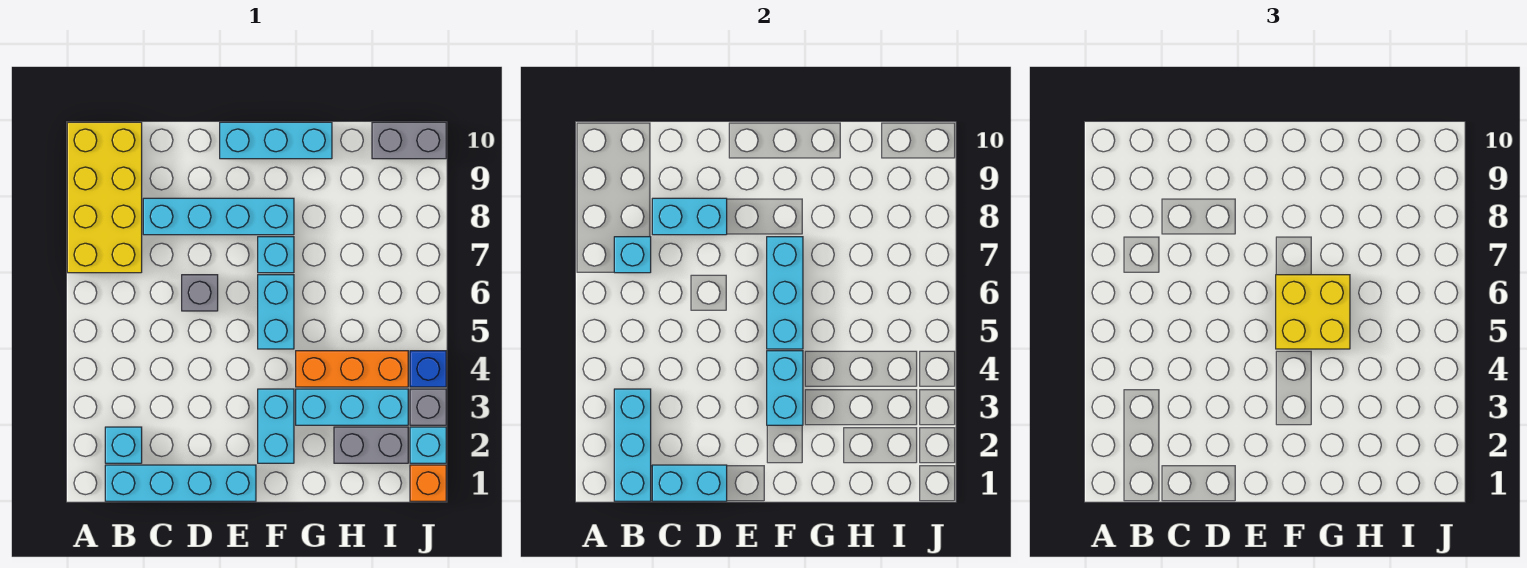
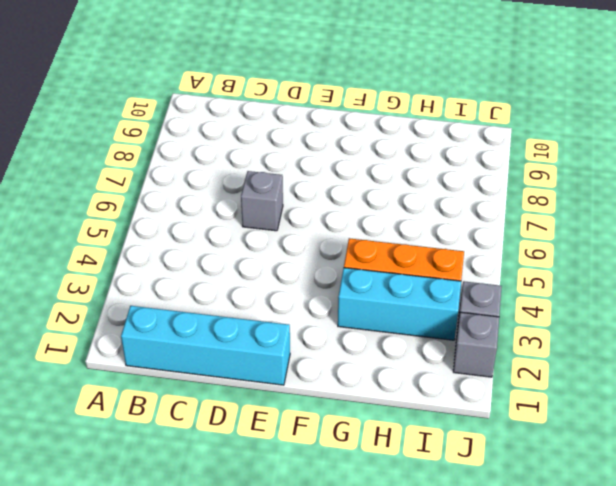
grey brick J2 level 1 -> cyan brick J2 level 1
none -> yellow brick A7:B10 level 1
none -> cyan brick B2 level 1
none -> cyan brick C8:F8 level 1

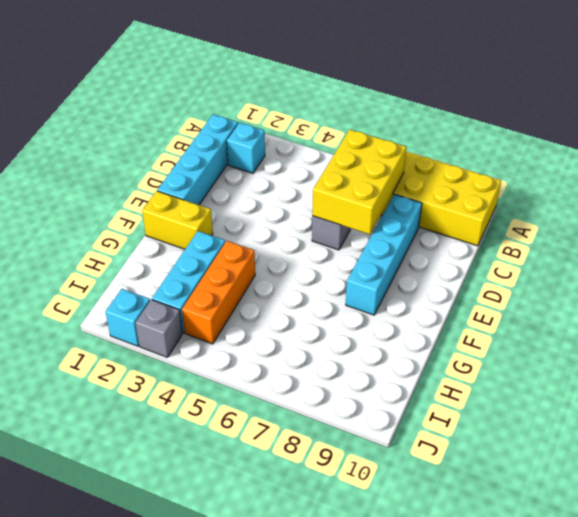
yellow brick B6:D7 level 2 -> cyan brick B7 level 2
yellow brick F1:F2 level 1 -> cyan brick F2:F3 level 1
none -> cyan brick E10:G10 level 1
none -> cyan brick F5:F6 level 1
none -> cyan brick F7 level 1

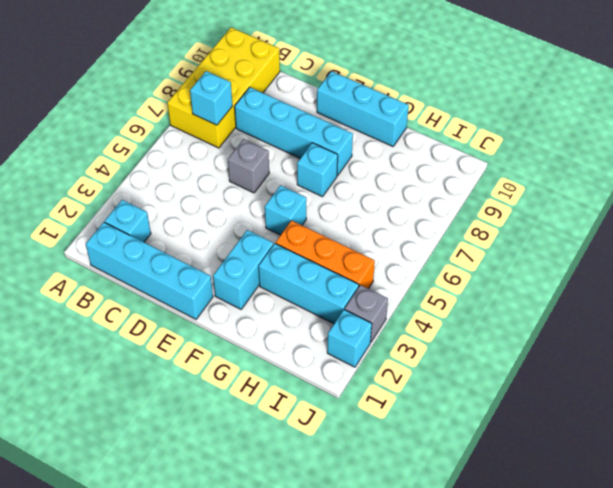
cyan brick F5 level 1 -> cyan brick F5:F6 level 1
none -> grey brick H2:I2 level 1
none -> grey brick I10:J10 level 1
none -> orange brick J1 level 1

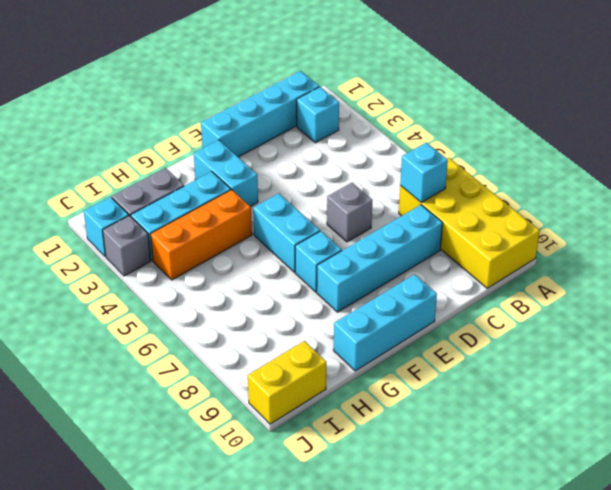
yellow brick I10:J10 level 1 -> grey brick I10:J10 level 1
none -> orange brick J1 level 1
none -> blue brick J4 level 1
none -> cyan brick B1:B3 level 2

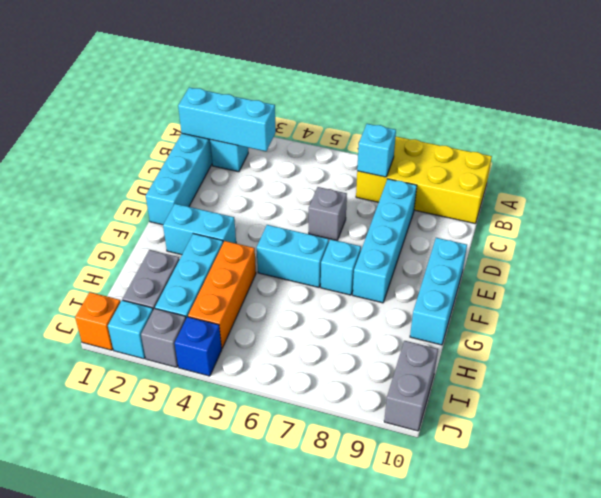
none -> cyan brick C1:D1 level 2
none -> cyan brick C8:D8 level 2
none -> cyan brick F3:F4 level 2

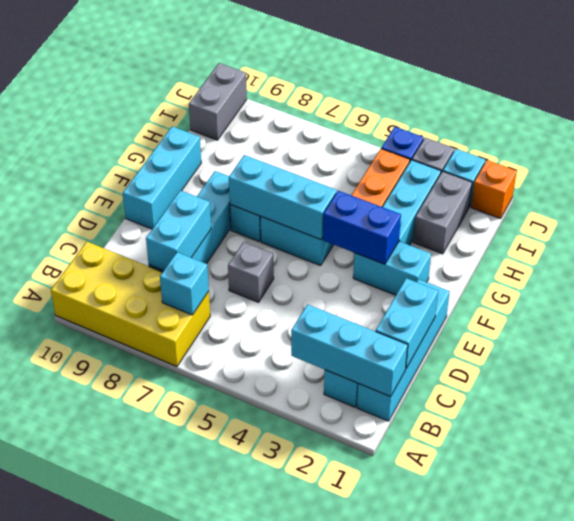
blue brick F3:F4 level 2 -> cyan brick F3:F4 level 2
none -> yellow brick F5:G6 level 3

